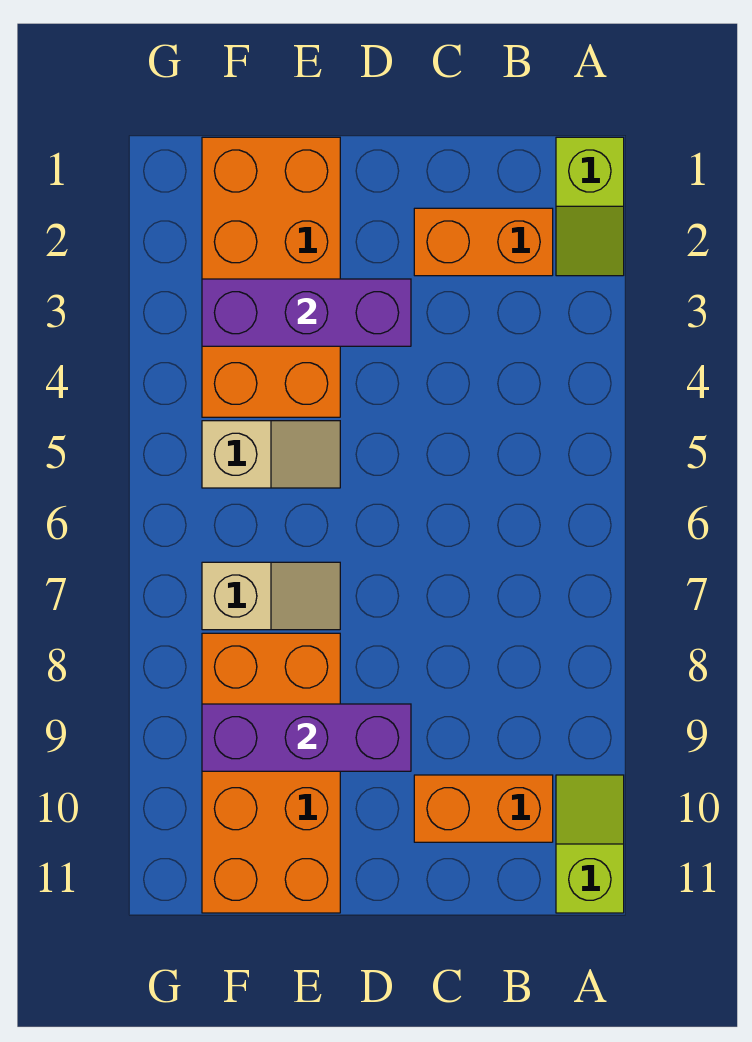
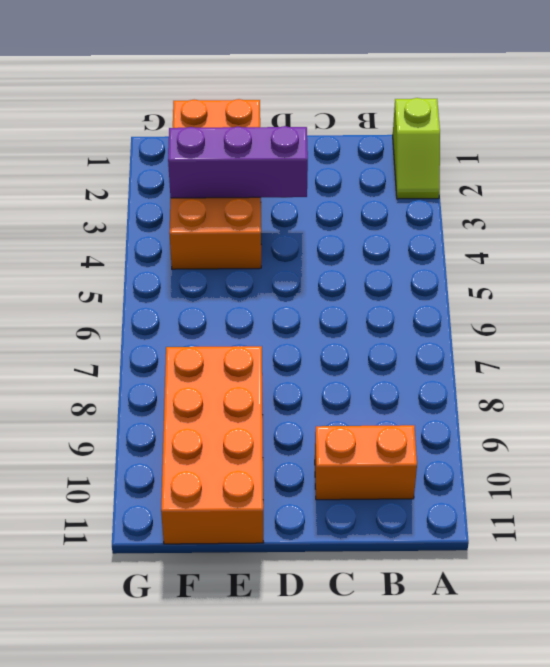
none -> lime slope A10:A11 level 1 top 11
none -> orange brick B2:C2 level 1

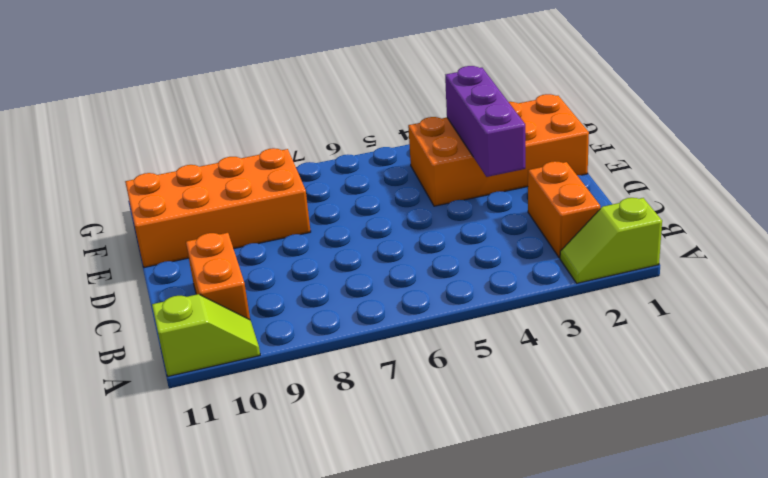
none -> tan slope E5:F5 level 1 top F
none -> tan slope E7:F7 level 1 top F

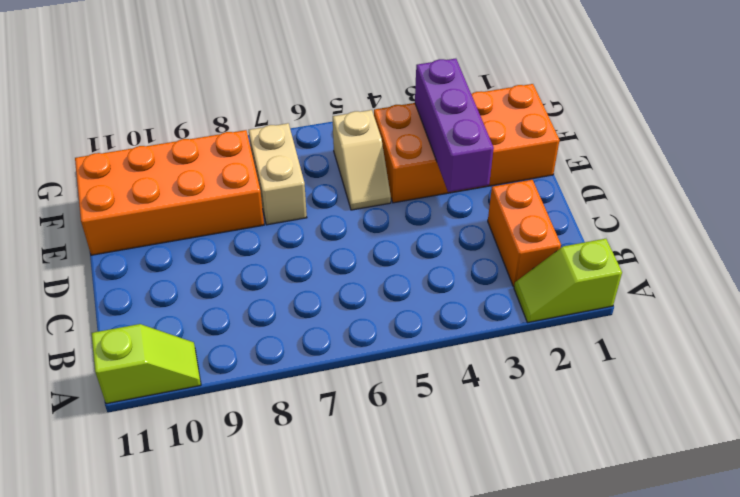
tan brick E7:F7 level 1 -> tan slope E7:F7 level 1 top F
none -> orange brick B10:C10 level 1
none -> purple brick D9:F9 level 2

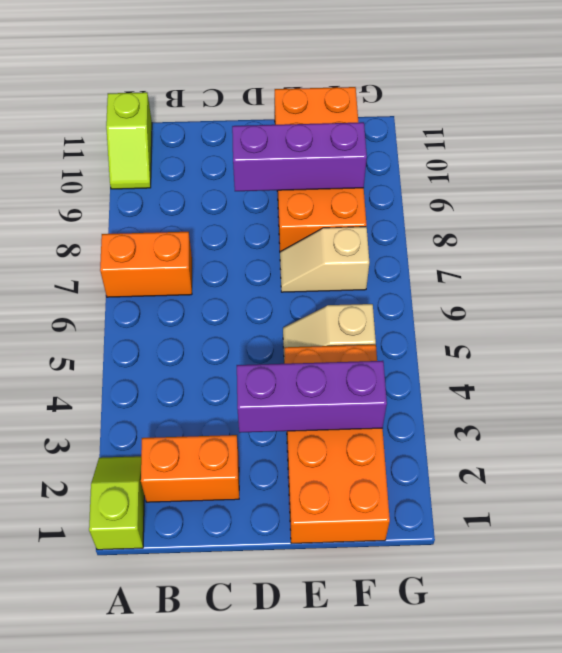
orange brick A7:B7 level 1 -> orange brick B10:C10 level 1

